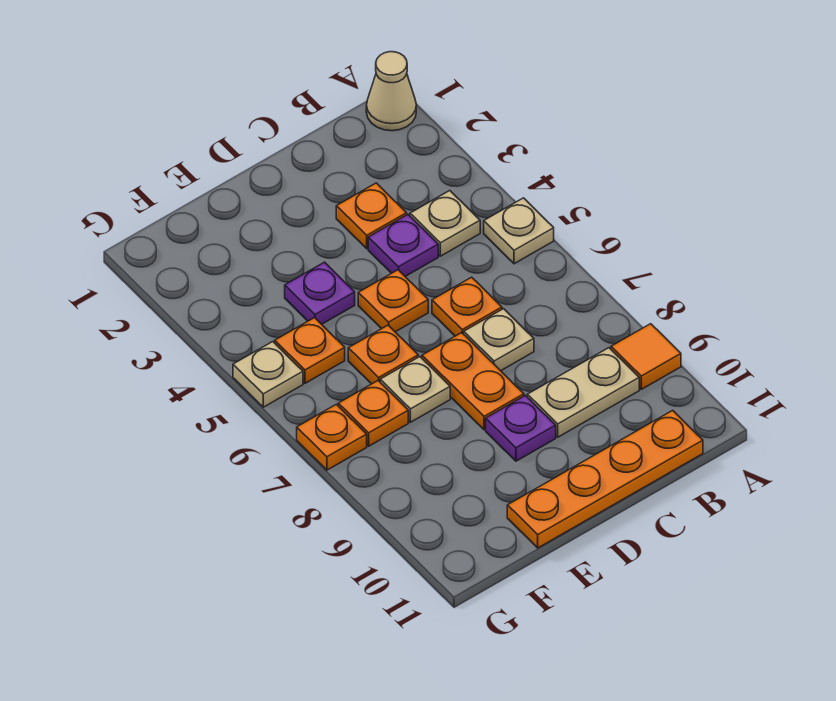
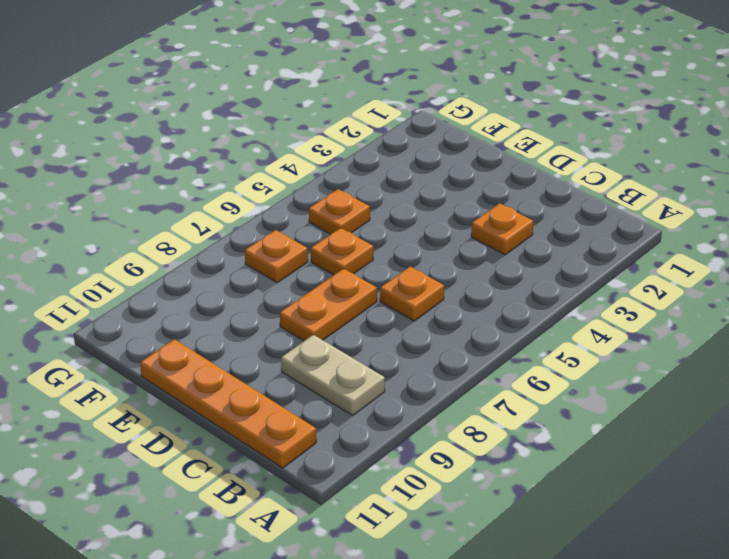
none -> tan cone A1 level 1
none -> tan plate A5 level 1
none -> orange tile A9 level 1

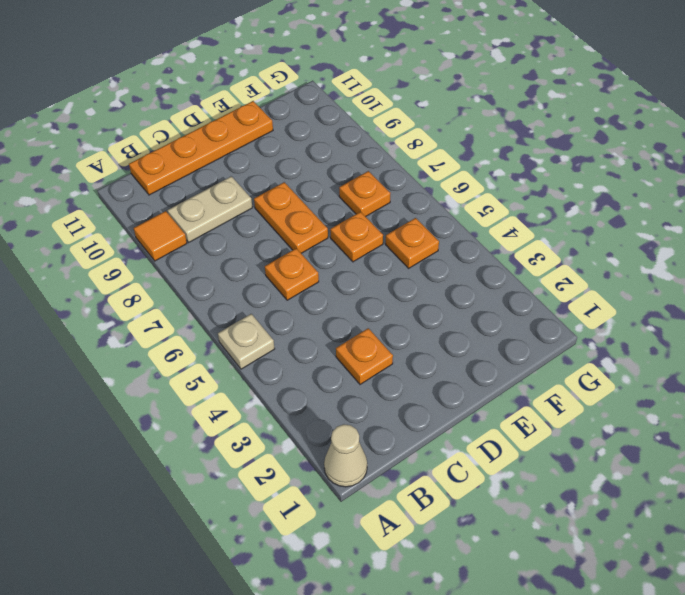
none -> tan plate B4 level 1
none -> purple plate C4 level 1
none -> tan plate C7 level 1

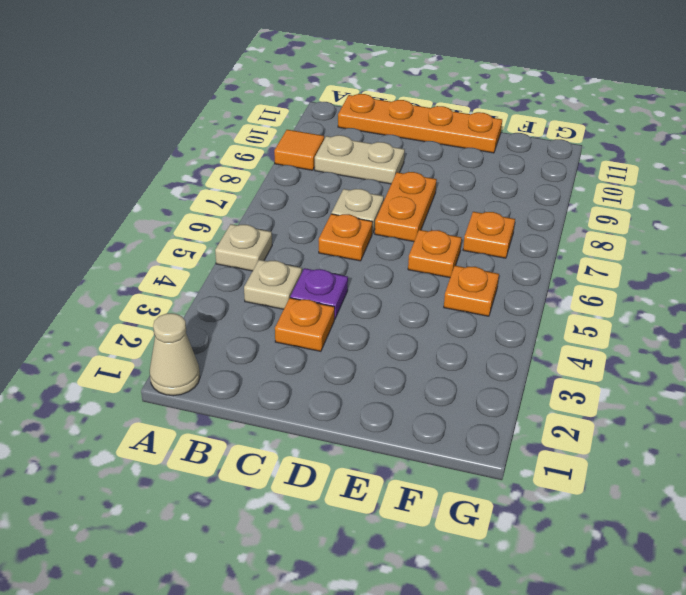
none -> orange plate D5 level 1
none -> purple plate D9 level 1
none -> purple plate E4 level 1

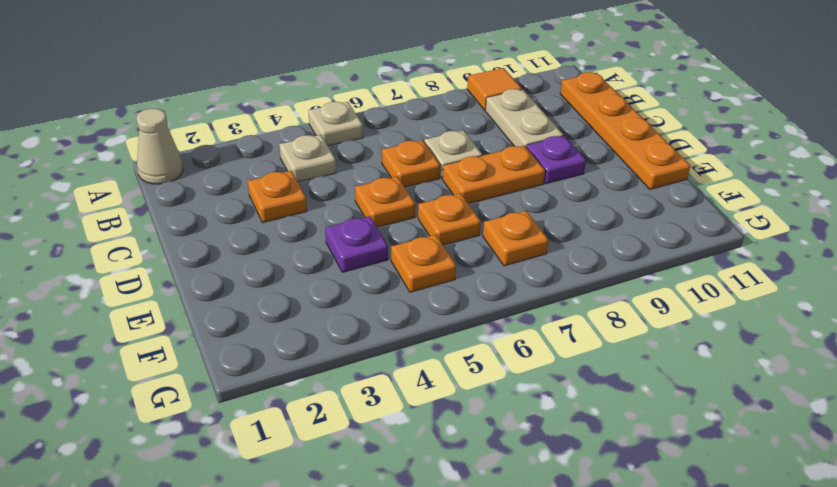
none -> purple plate C4 level 1
none -> tan plate E7 level 1
none -> tan plate G5 level 1

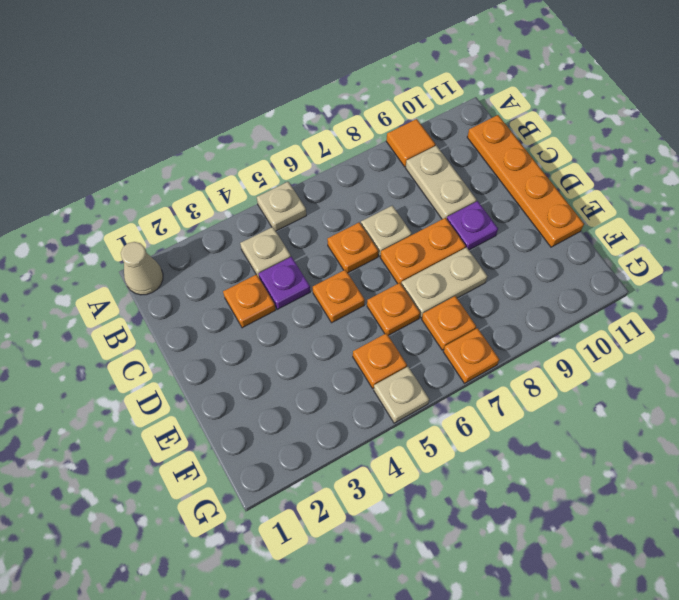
tan plate E7:E8 level 1 -> tan plate E7 level 1
none -> purple plate E4 level 1

